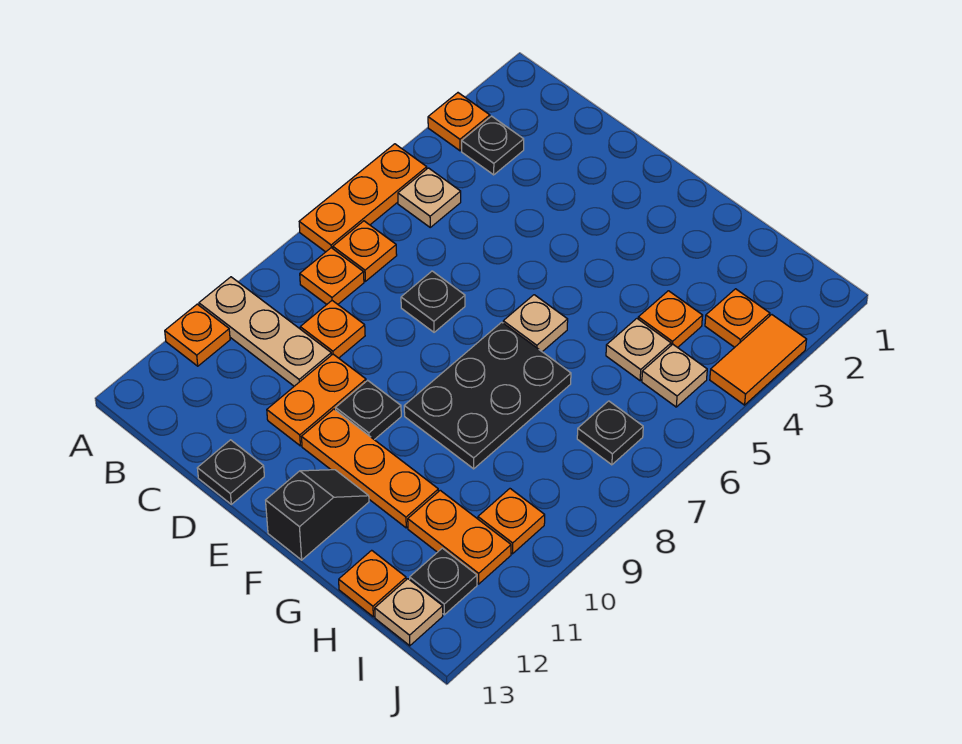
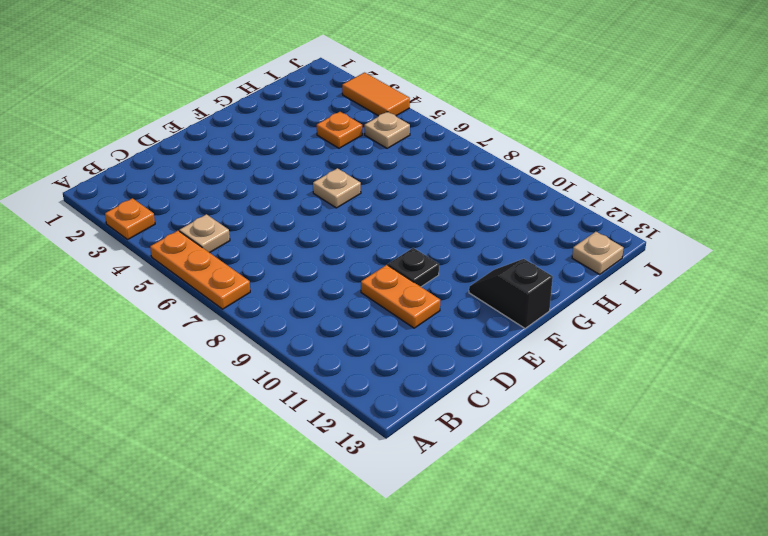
none -> tan plate A10:C10 level 1
none -> orange plate A11 level 1
none -> black plate B3 level 1

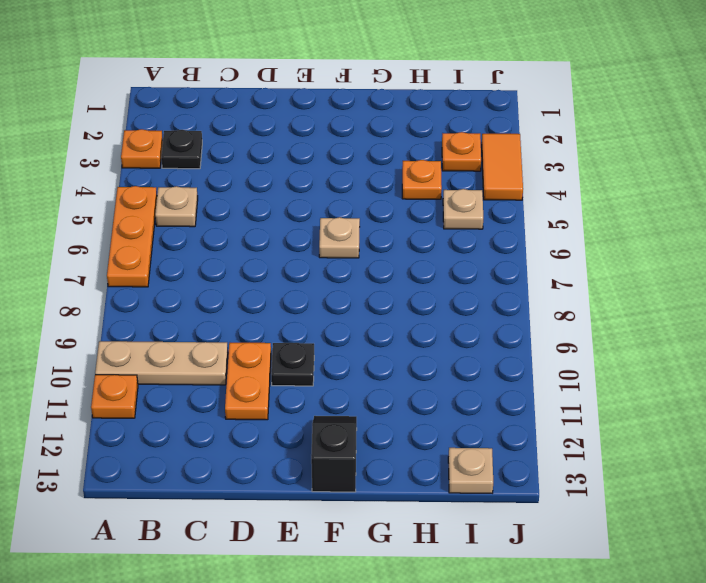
none -> orange plate B7 level 1
none -> orange plate B8 level 1
none -> orange plate C9 level 1

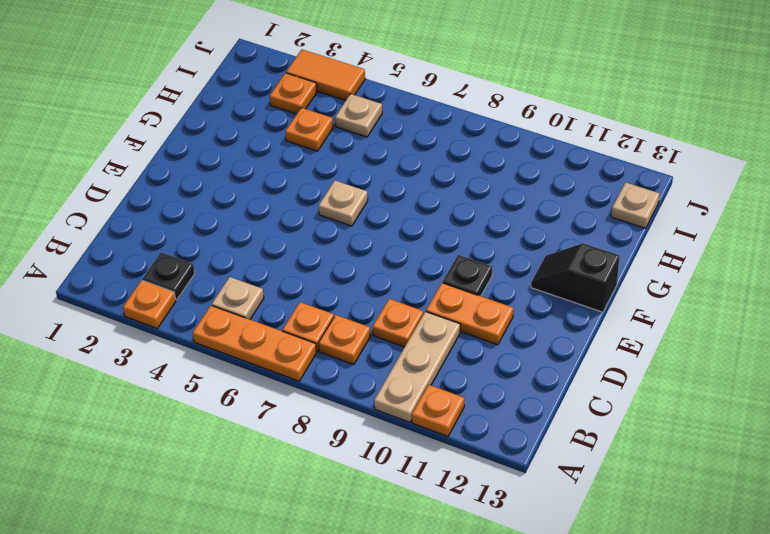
none -> black plate D7 level 1
none -> black plate D13 level 1
none -> orange plate E11:G11 level 1

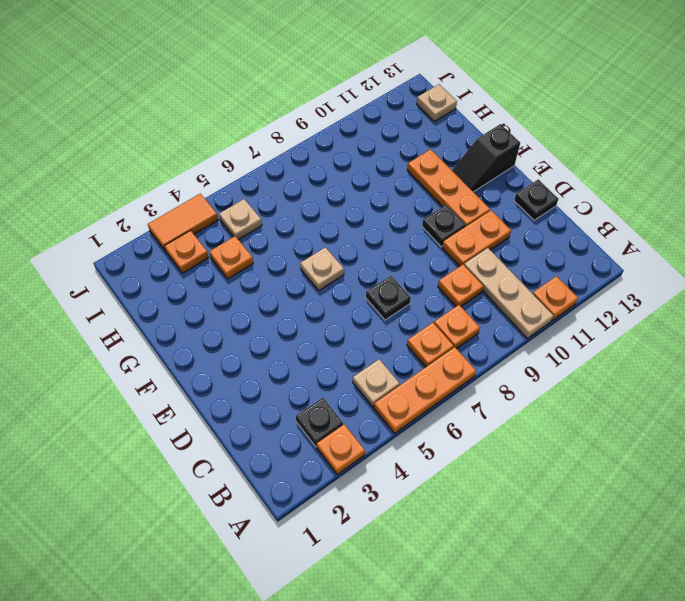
none -> black plate F7:G9 level 1
none -> tan plate H5 level 1
none -> orange plate H11:I11 level 1

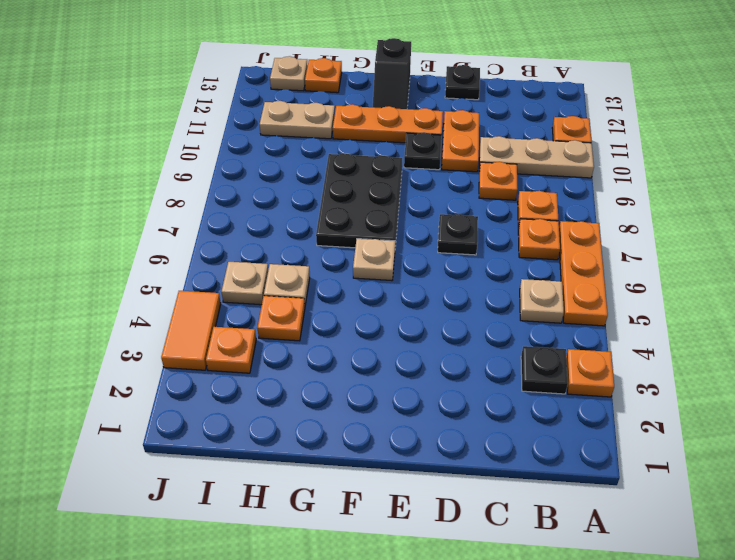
tan plate H11:I11 level 1 -> orange plate H11:I11 level 1
none -> black plate I7 level 1
none -> orange plate I10 level 1
none -> black plate I12 level 1

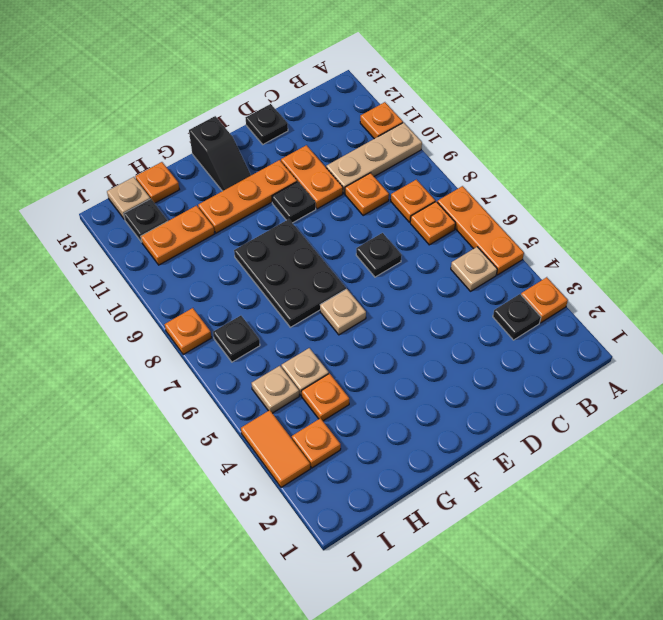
orange plate J8 level 1 -> orange plate I10 level 1

